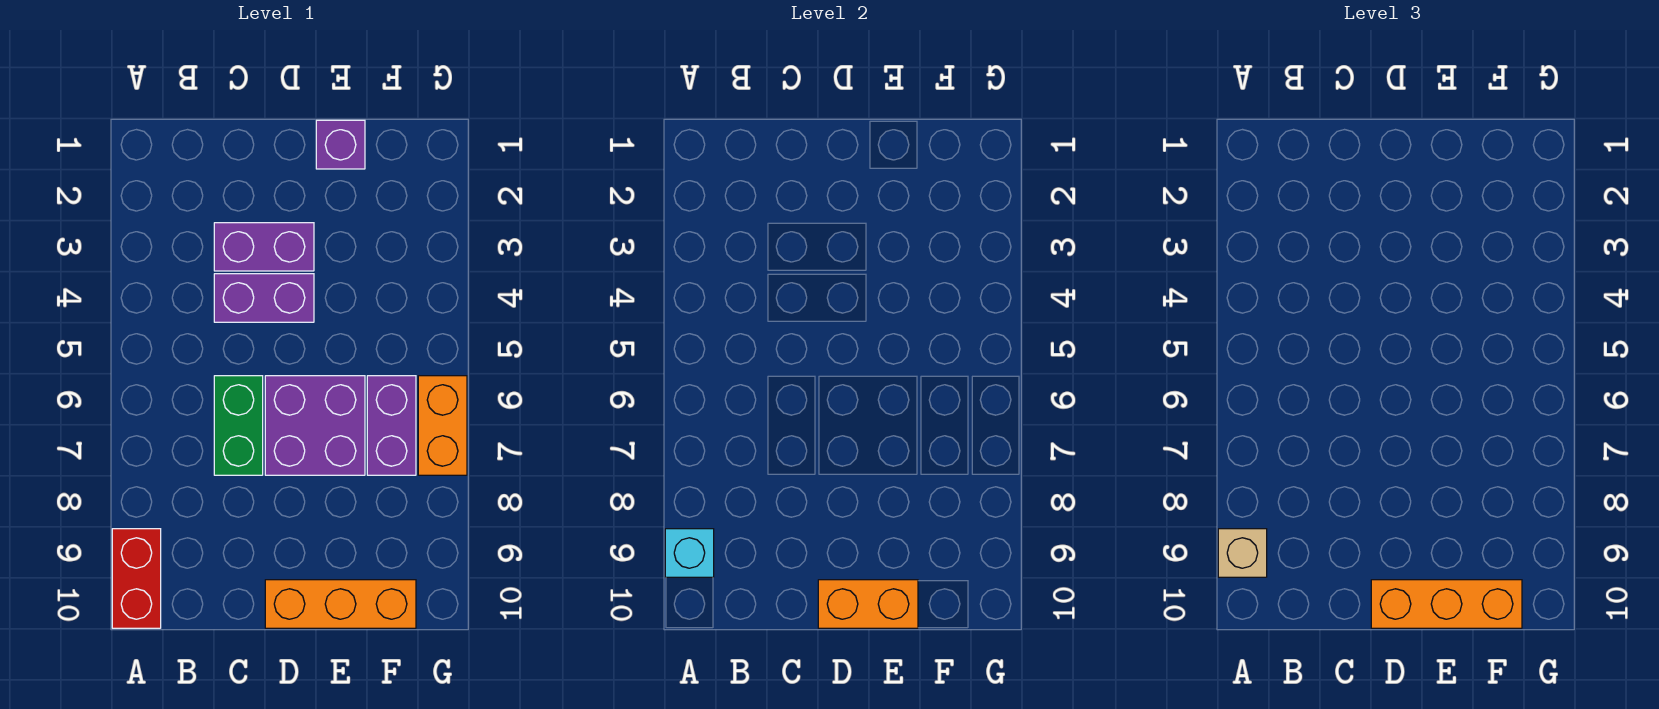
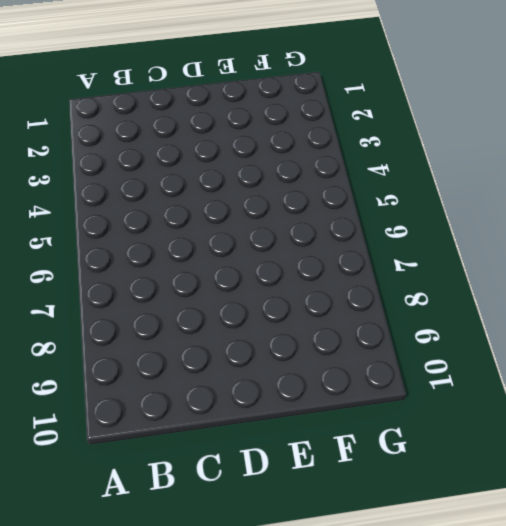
none -> red brick A9:A10 level 1
none -> purple brick C3:D3 level 1
none -> purple brick C4:D4 level 1

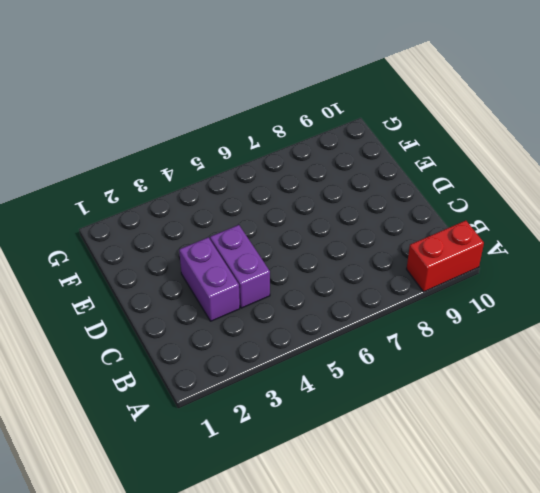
none -> green brick C6:C7 level 1
none -> purple brick D6:E7 level 1
none -> orange brick D10:F10 level 1

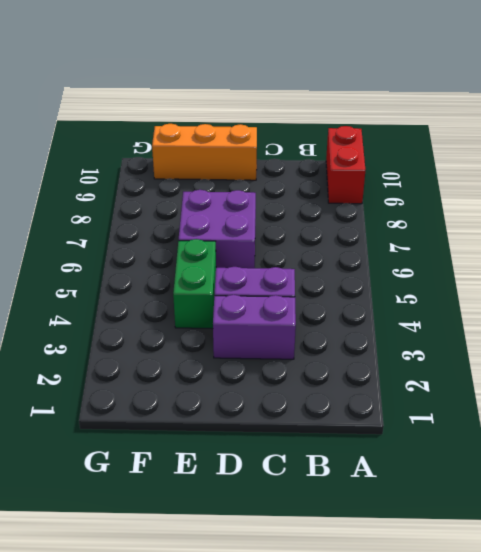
green brick E4:E5 level 1 -> green brick C6:C7 level 1
none -> purple brick E1 level 1
none -> purple brick F6:F7 level 1
none -> orange brick G6:G7 level 1

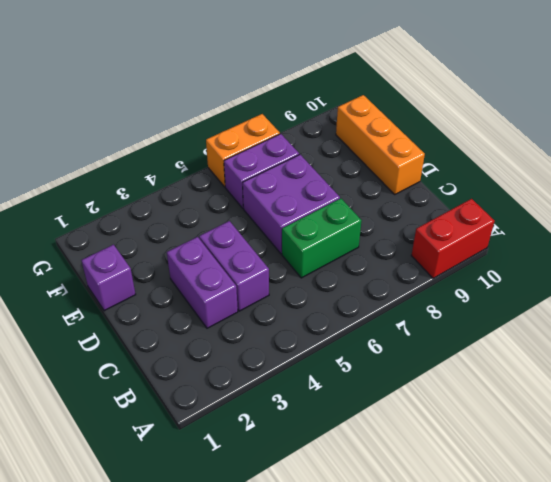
none -> cyan brick A9 level 2
none -> orange brick D10:E10 level 2
none -> tan brick A9 level 3

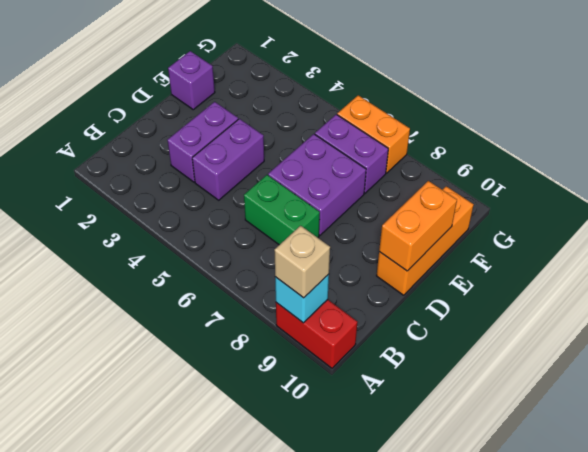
none -> orange brick D10:F10 level 3

